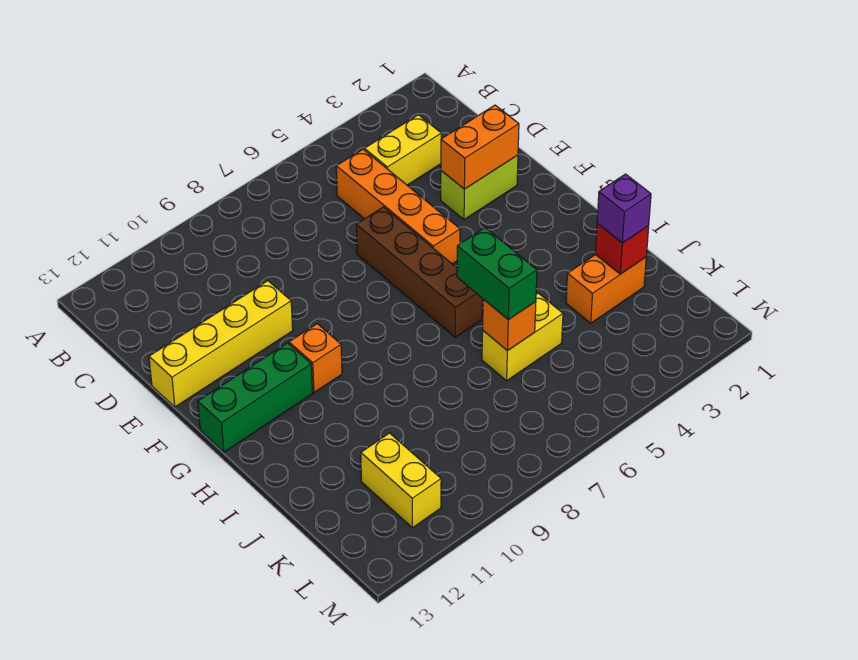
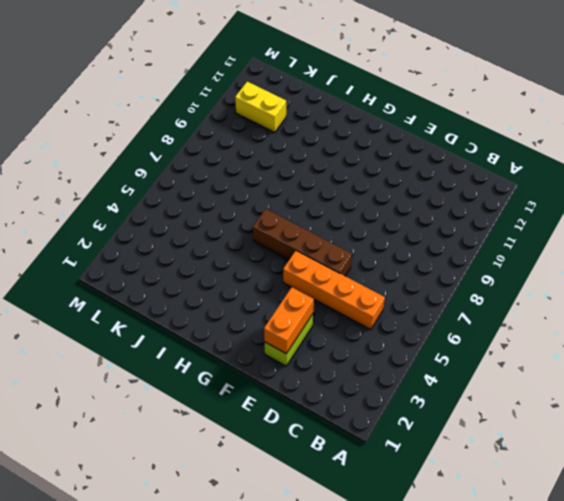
none -> yellow brick C3:C4 level 1
none -> yellow brick E10:E13 level 1
none -> orange brick G10 level 1

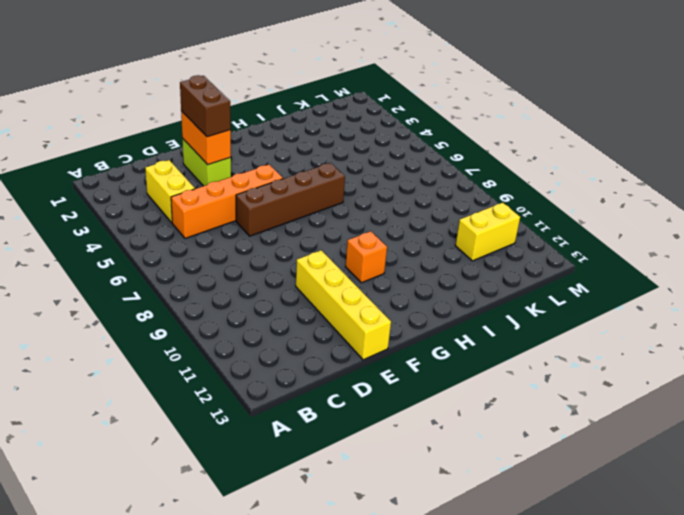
brown brick E2:E3 level 3 -> none
none -> green brick G11:G13 level 1
none -> orange brick J2:J3 level 1
none -> yellow brick J5:J6 level 1

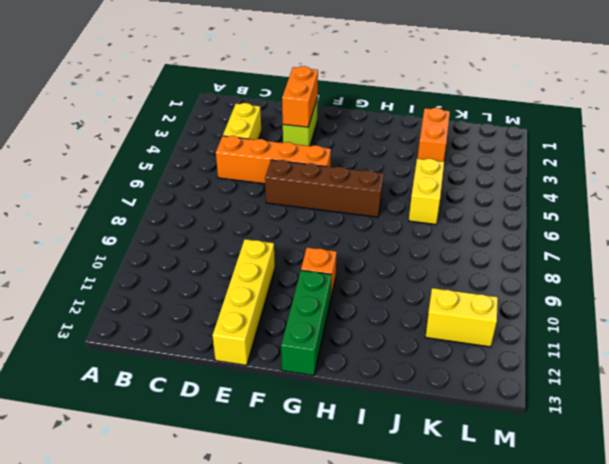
none -> red brick J2 level 2
none -> orange brick J6 level 2
none -> green brick I6:J6 level 3

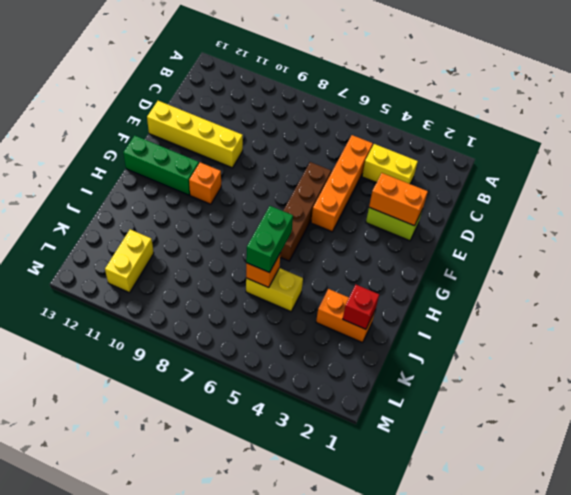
none -> purple brick J2 level 3

